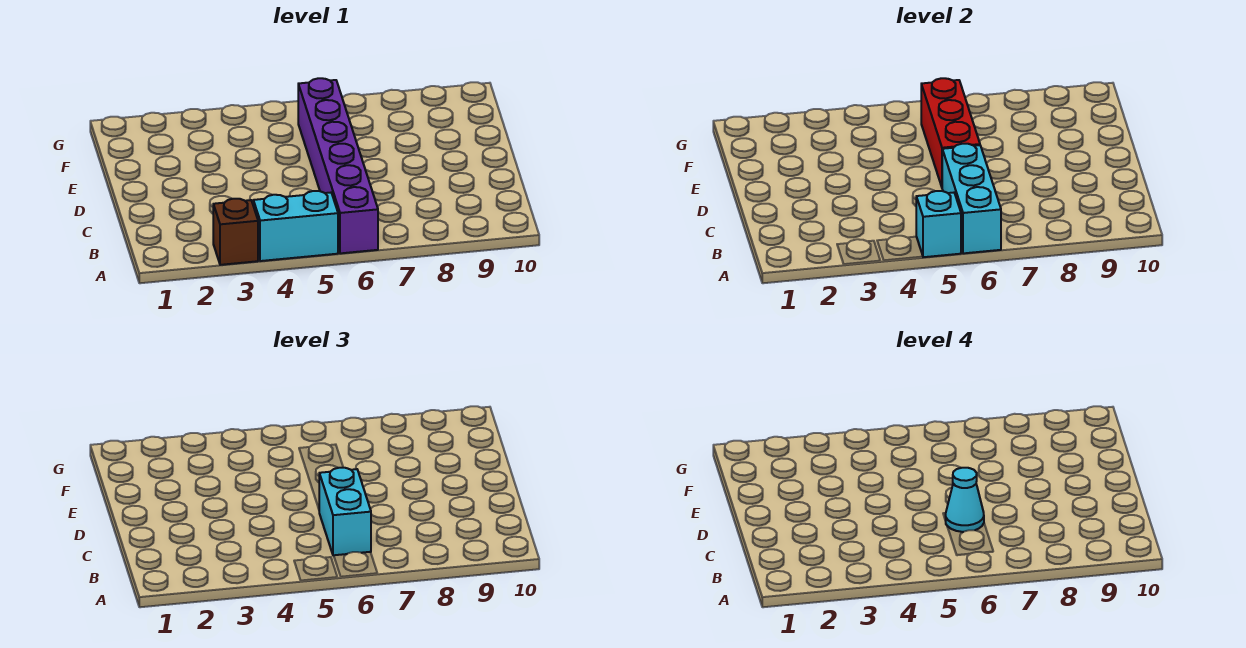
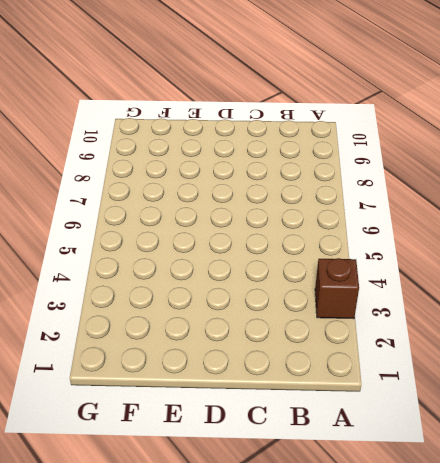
none -> cyan brick A4:A5 level 1
none -> purple brick A6:F6 level 1

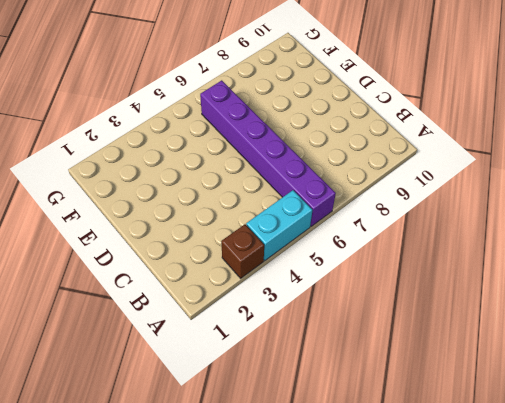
none -> cyan brick A5 level 2
none -> cyan brick A6:C6 level 2

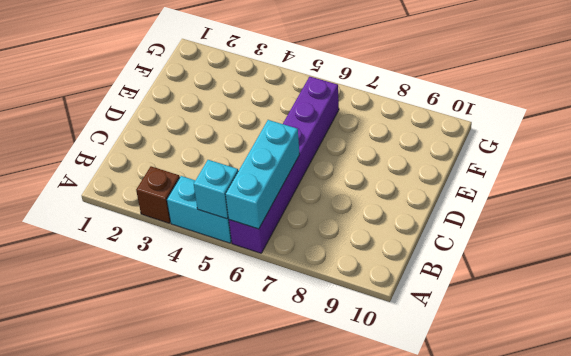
none -> red brick D6:F6 level 2
none -> cyan brick B6:C6 level 3

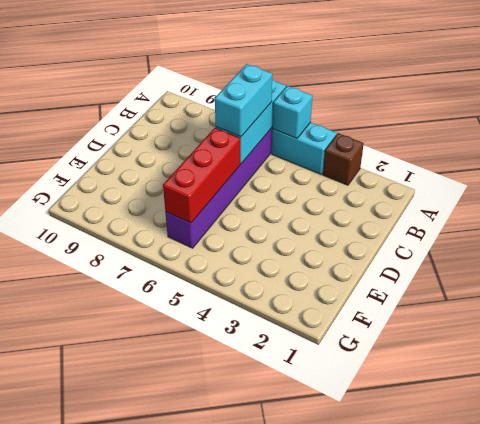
none -> cyan cone C6 level 4

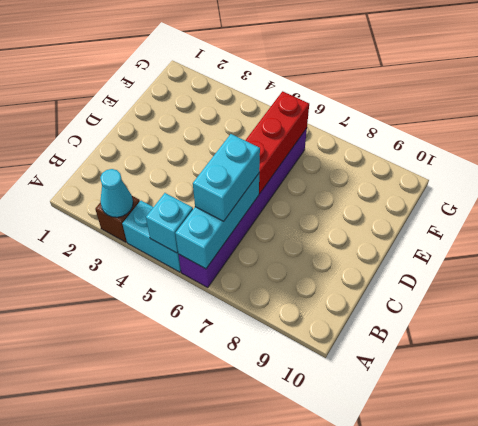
cyan cone A3 level 2 -> cyan cone C6 level 4

